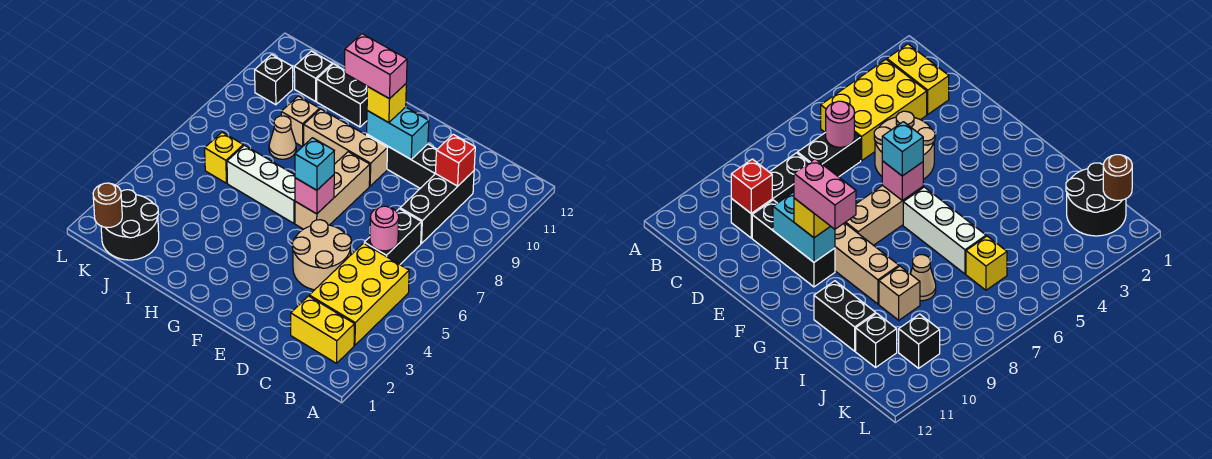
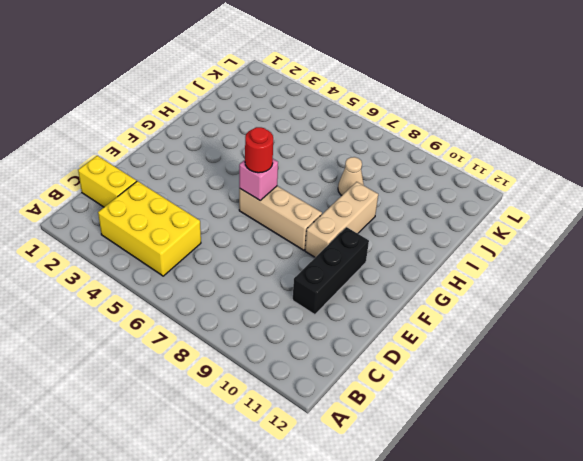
yellow brick C1:C2 level 1 -> yellow brick B2:C2 level 1
red round brick F6 level 3 -> cyan brick F6 level 3
none -> black brick C6:C7 level 1
none -> black brick C8:C10 level 1
none -> tan round brick D4:E5 level 1

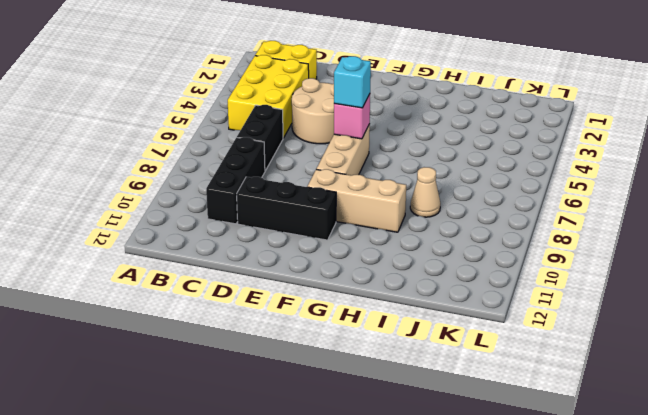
none -> white brick G6:I6 level 1
none -> black brick H11:I11 level 1
none -> tan brick I9 level 1

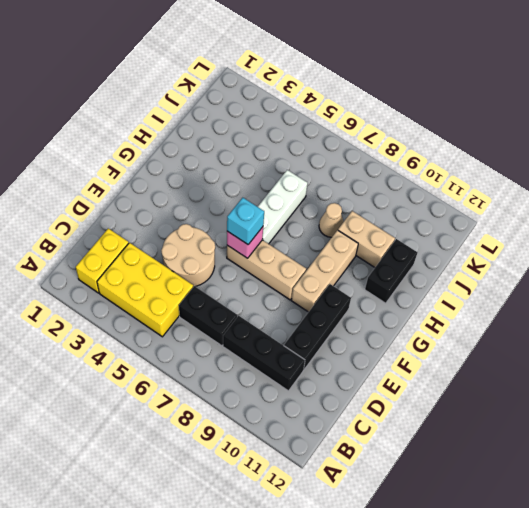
tan brick I9:I10 level 1 -> tan brick I9 level 1
none -> black round brick J1:K2 level 1
none -> yellow brick J6 level 1
none -> black brick J11 level 1

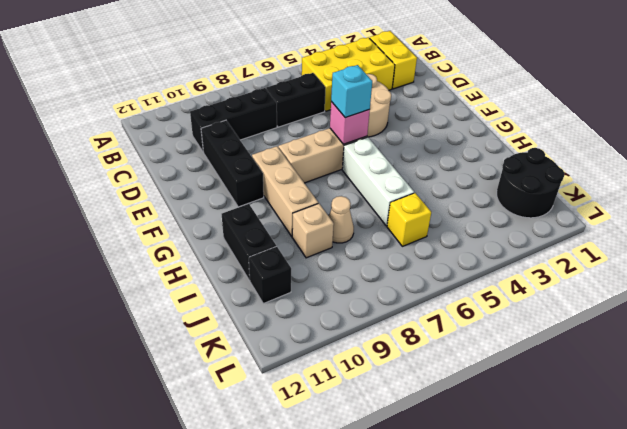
none -> black brick K10 level 1
none -> pink round brick C6 level 2
none -> red brick C10 level 2

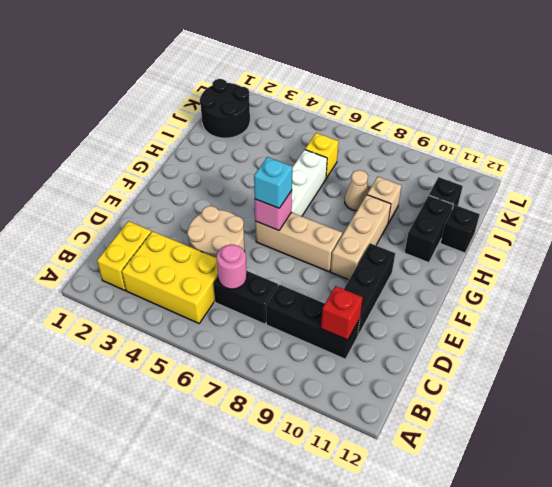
black brick I12 level 1 -> black brick K10 level 1
none -> cyan brick E10:F10 level 2
none -> brown round brick K1 level 2
none -> yellow brick F10 level 3

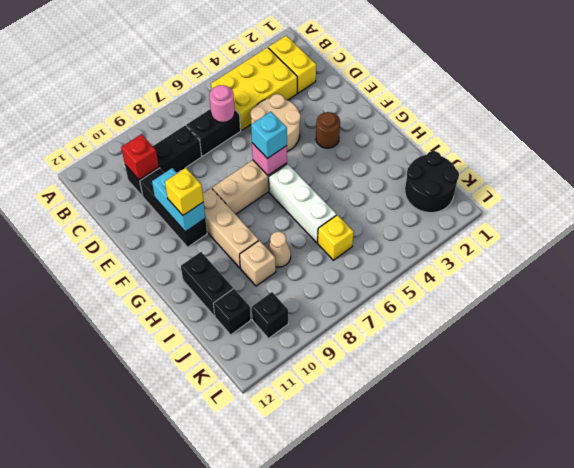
brown round brick F3 level 1 -> brown round brick K1 level 2
none -> pink brick F10:G10 level 4

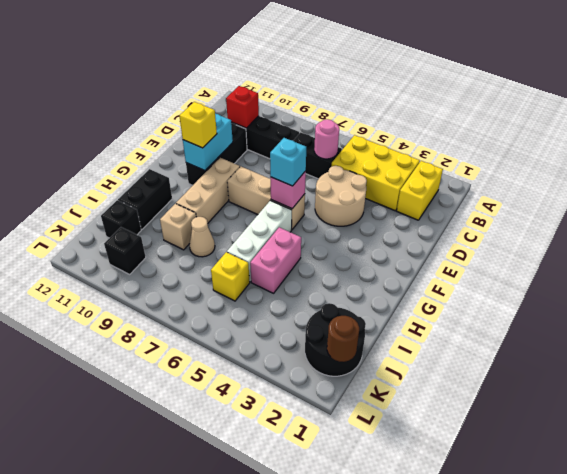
pink brick H5:I5 level 1 -> pink brick F10:G10 level 4

